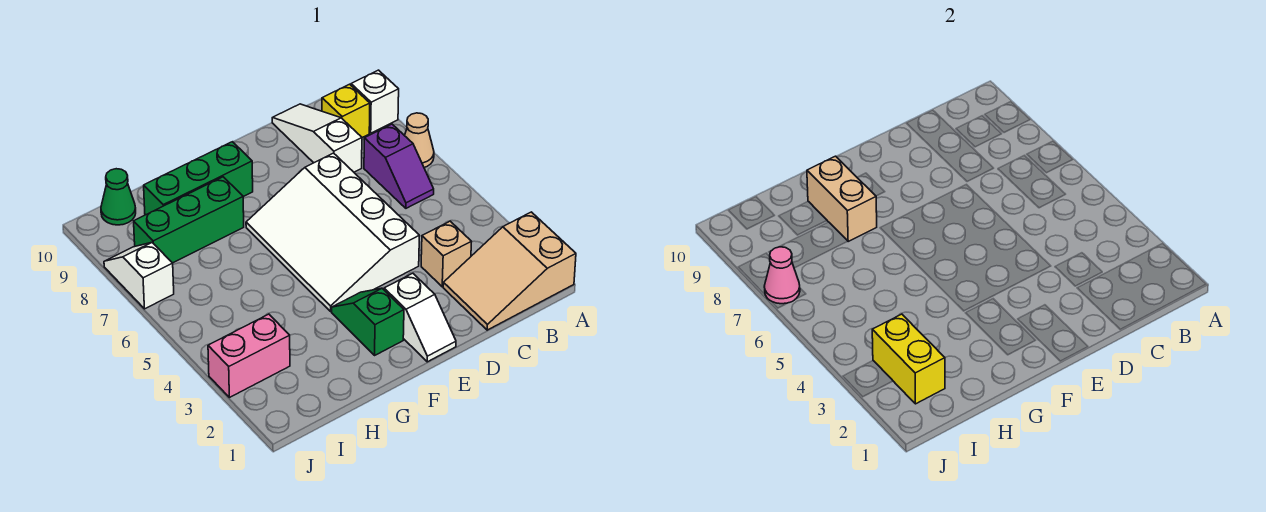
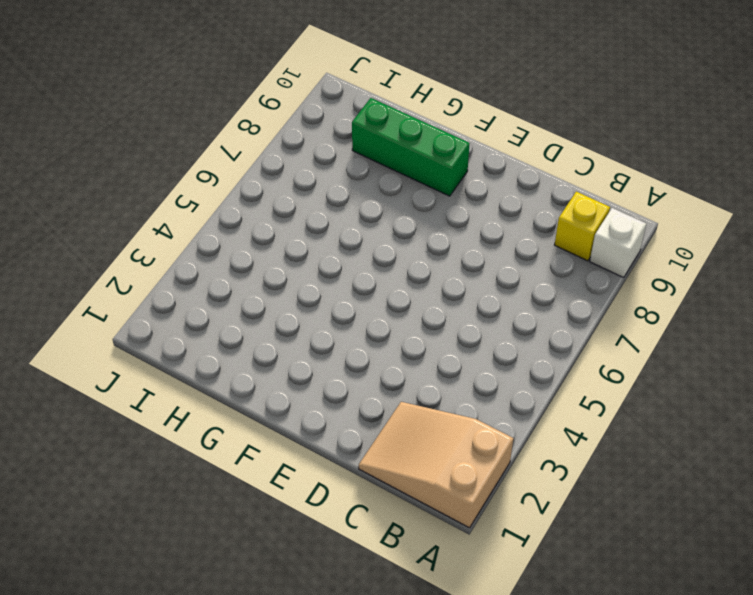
none -> tan cone A7 level 1
none -> purple slope B6:B7 level 1 top 7
none -> tan brick C3 level 1

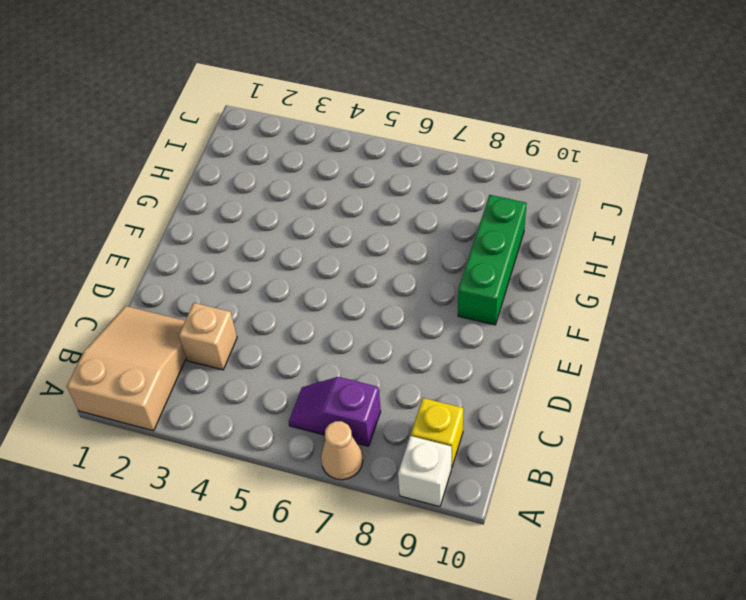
none -> white slope C8:C10 level 1 top 8
none -> white slope D4:F7 level 1 top D
none -> white slope E1:E2 level 1 top 2

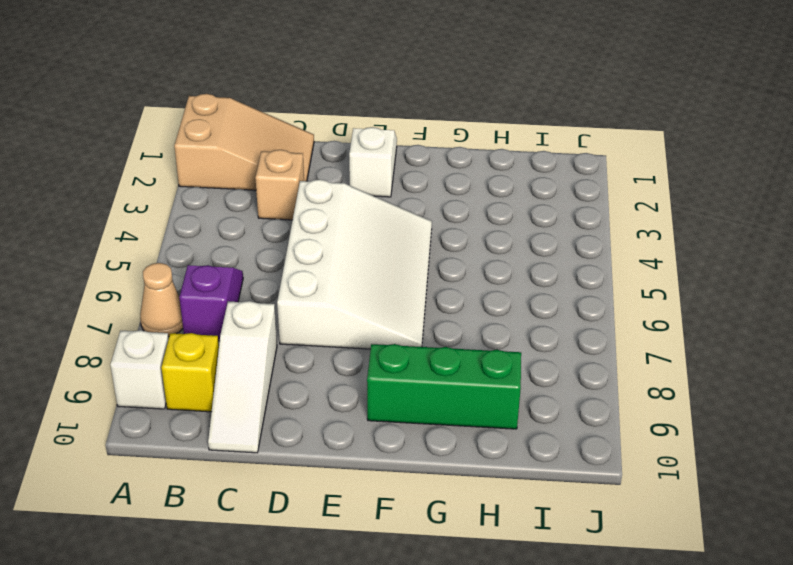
none -> green slope F2:F3 level 1 top 2
none -> green brick G8:I8 level 1
none -> pink brick I3:J3 level 1

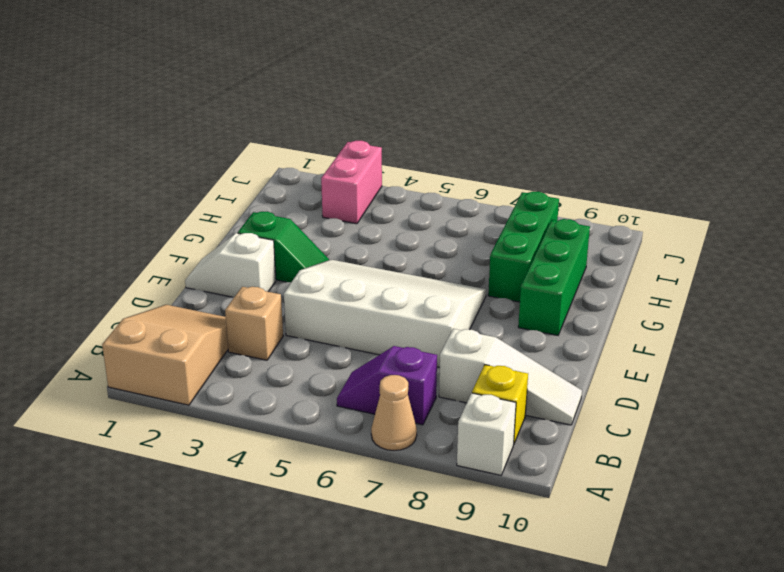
none -> green cone I10 level 1
none -> white slope J7:J8 level 1 top 7
none -> tan brick G8:G9 level 2

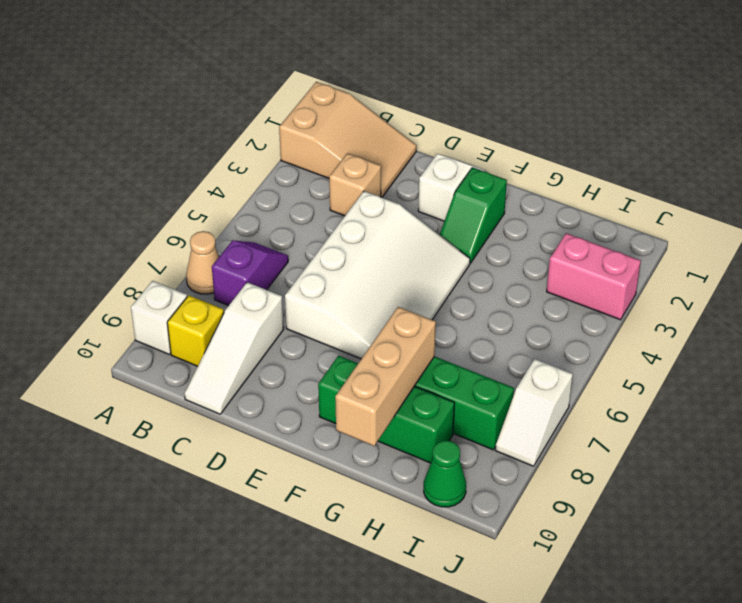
tan brick G8:G10 level 2 -> tan brick G8:G9 level 2
none -> yellow brick I2:I3 level 2
none -> pink cone J7 level 2

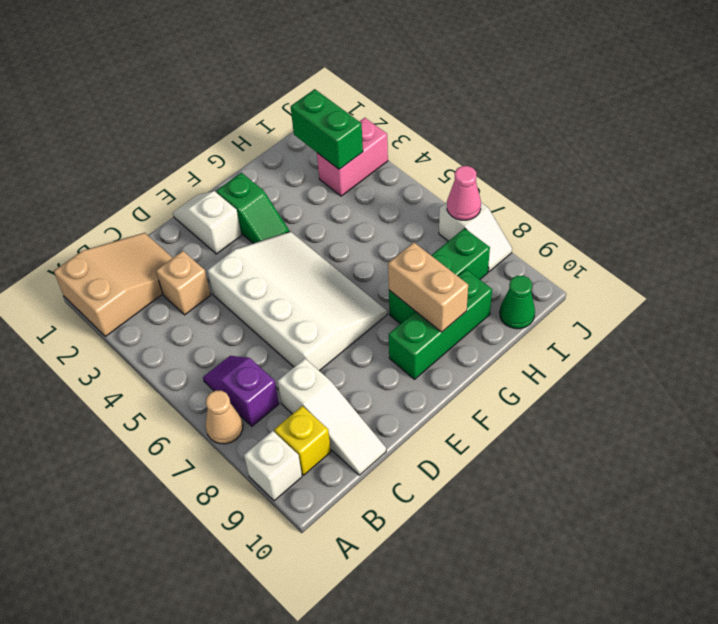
green brick I2:I3 level 2 -> yellow brick I2:I3 level 2

